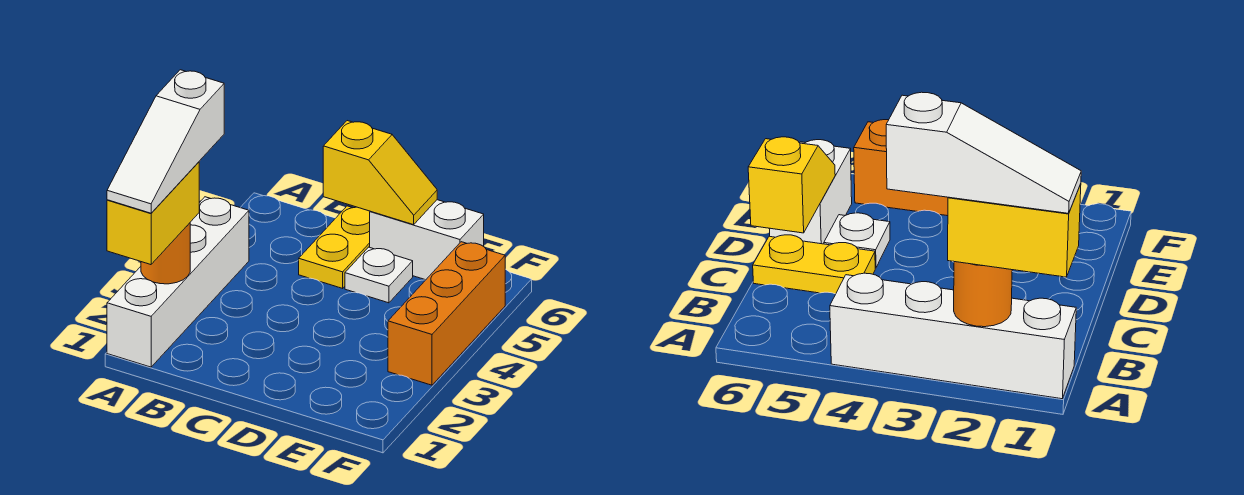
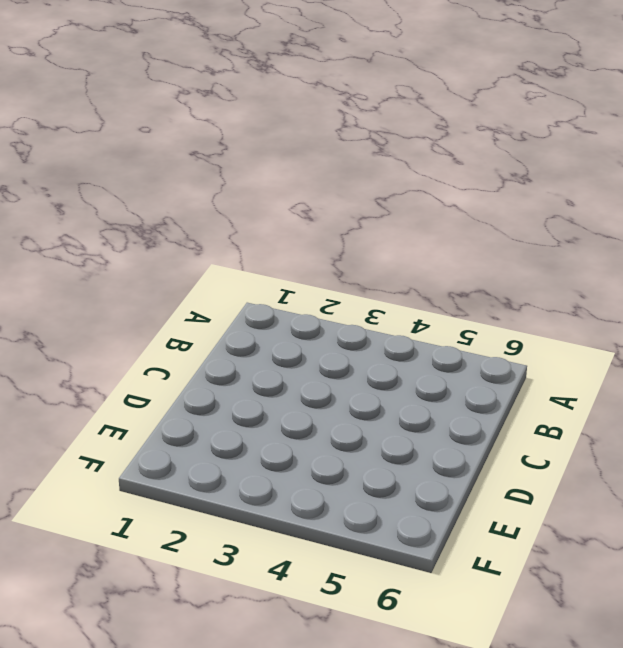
none -> white brick A1:A4 level 1
none -> yellow plate C5:C6 level 1

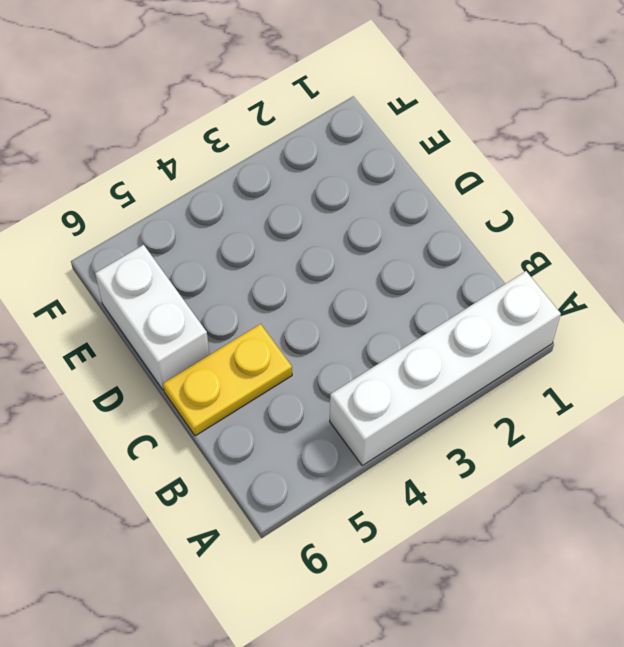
none -> white plate D5 level 1
none -> orange brick F3:F5 level 1

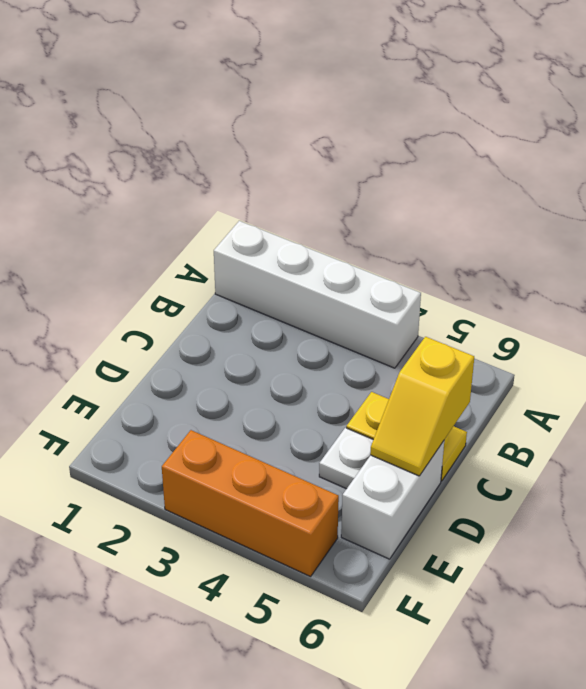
none -> orange round brick A2 level 2
none -> yellow brick A1:A2 level 3

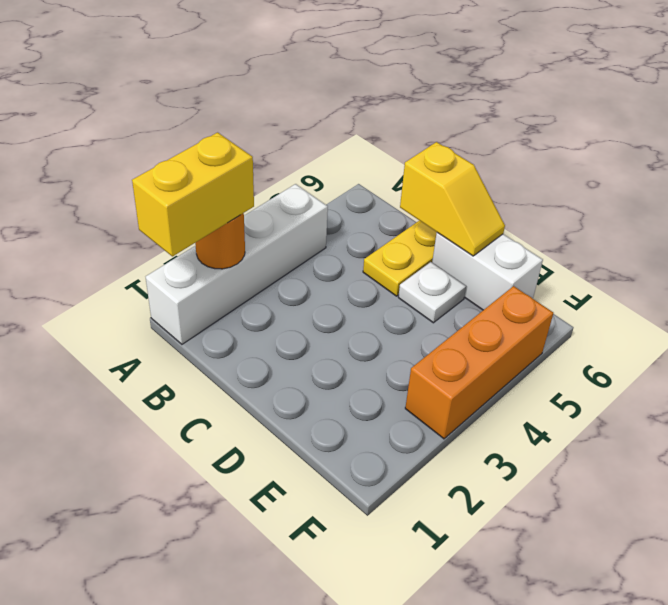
none -> white slope A1:A3 level 4 top 3

